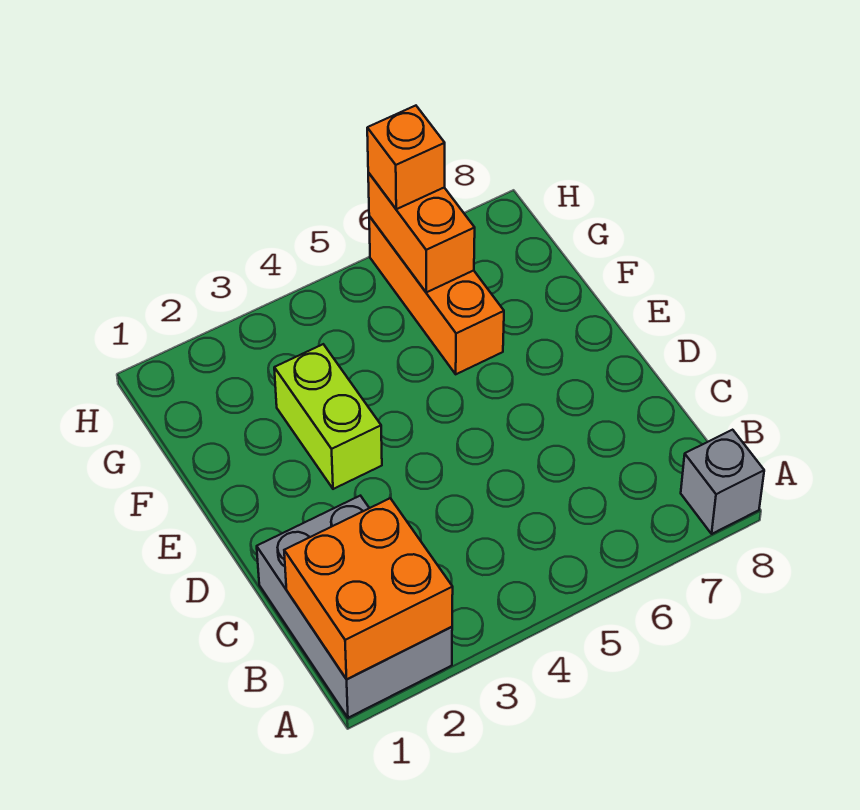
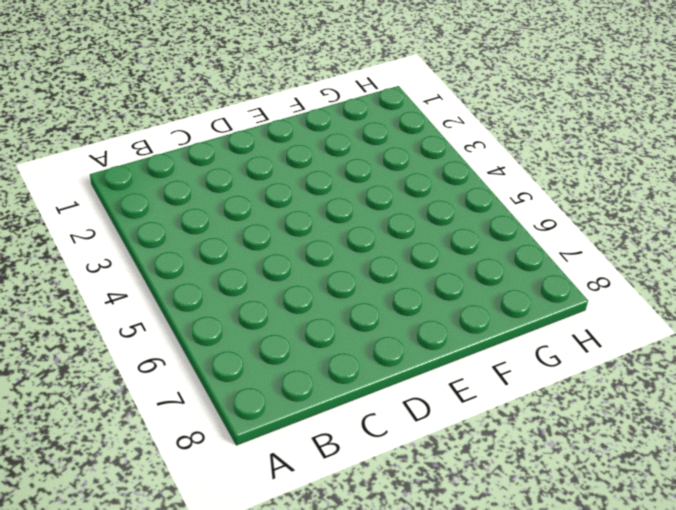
none -> grey brick A1:C2 level 1
none -> grey brick A8 level 1

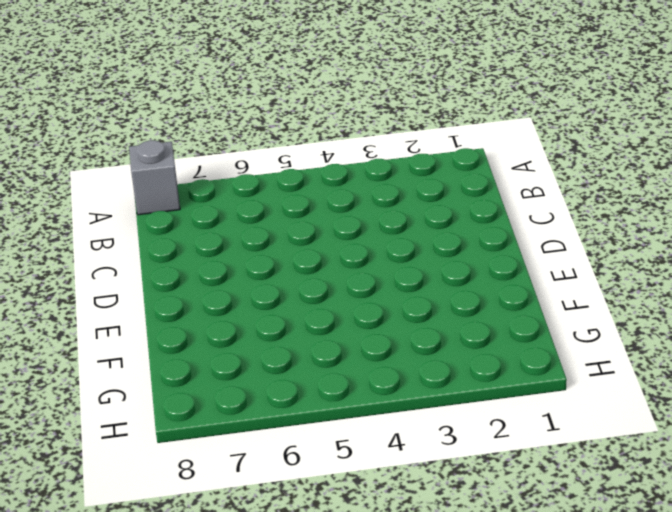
none -> grey brick A1:C2 level 1
none -> lime brick E3:F3 level 1

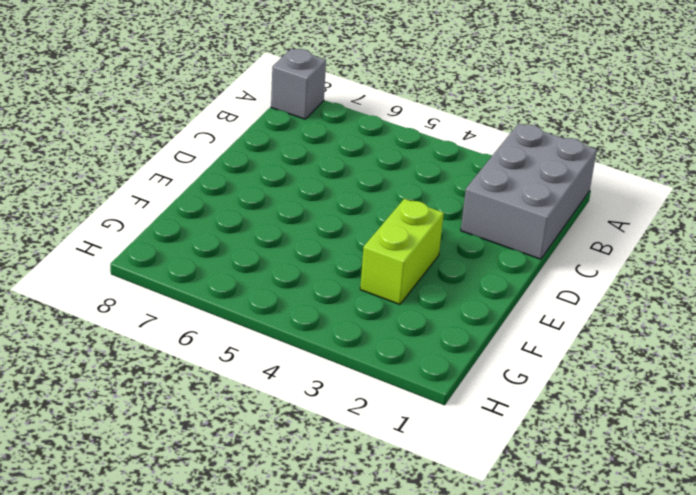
none -> orange brick F6:H6 level 1
none -> orange brick A1:B2 level 2

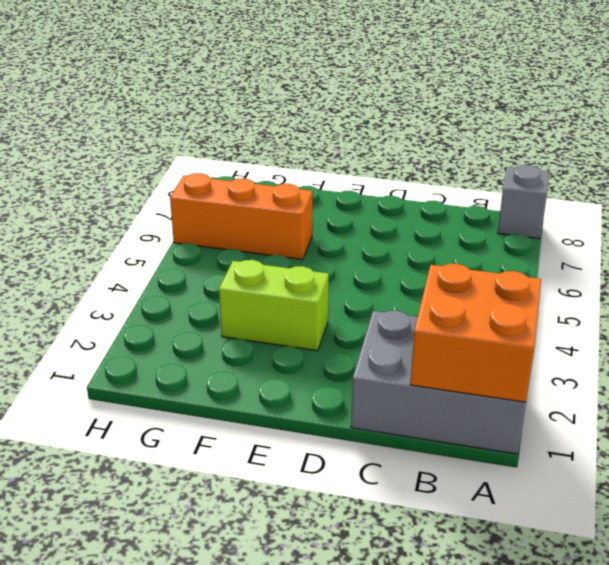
none -> orange brick G6:H6 level 2
none -> orange brick H6 level 3

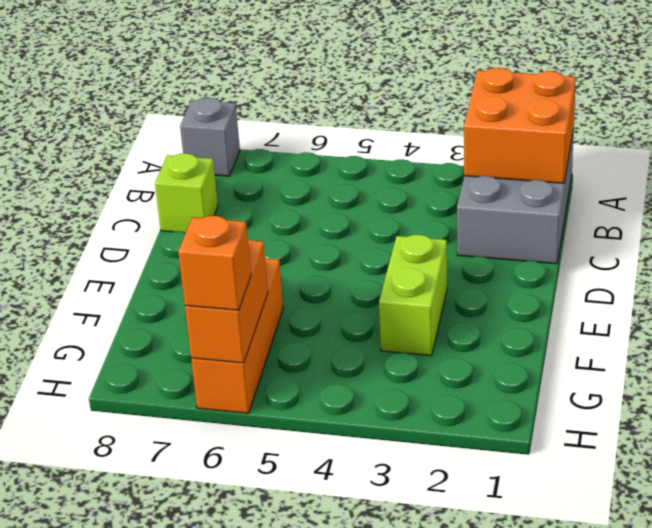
lime brick C8 level 1 -> none

